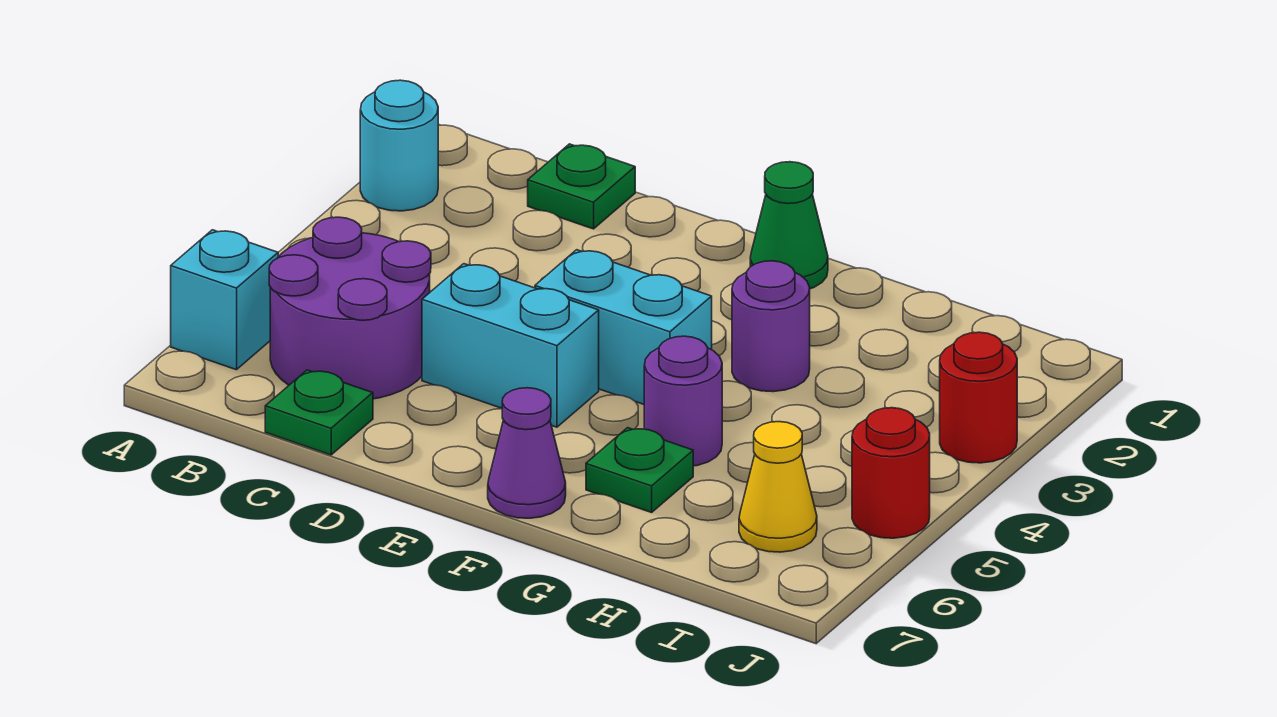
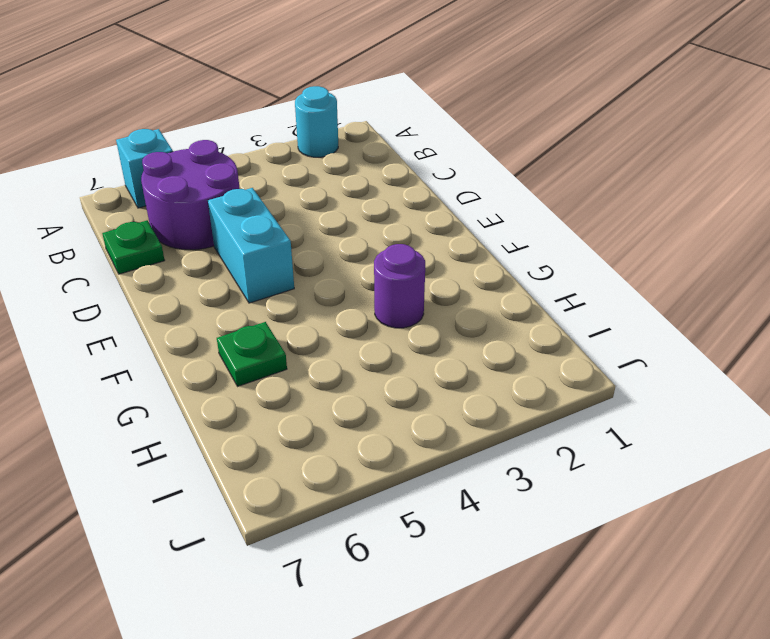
none -> green plate C1 level 1
none -> cyan brick E4:F4 level 1
none -> green cone F1 level 1

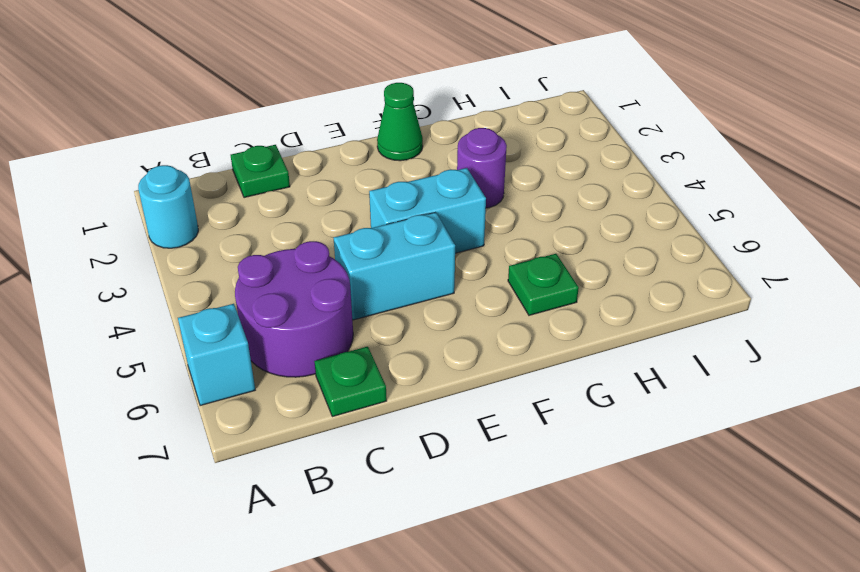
none -> purple cone F7 level 1
none -> purple round brick G5 level 1
none -> yellow cone I6 level 1

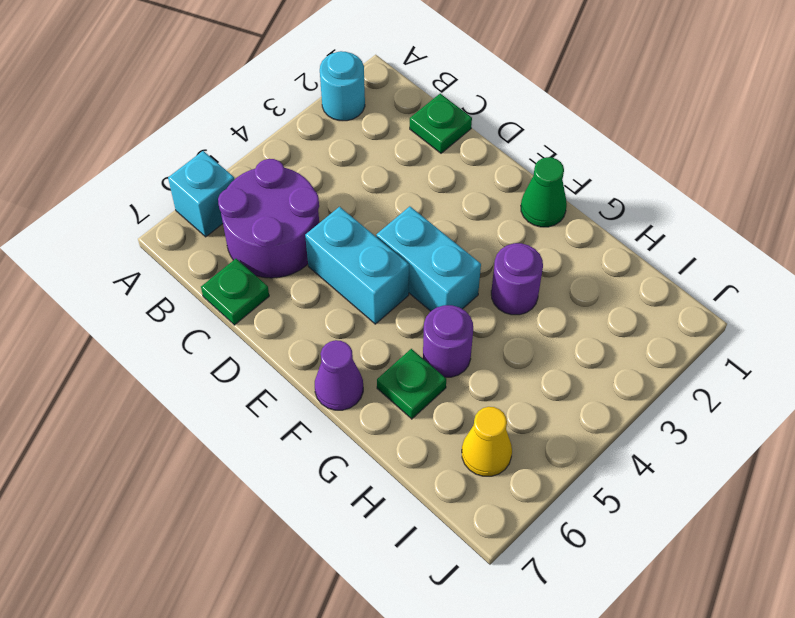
none -> red round brick J3 level 1
none -> red round brick J5 level 1

